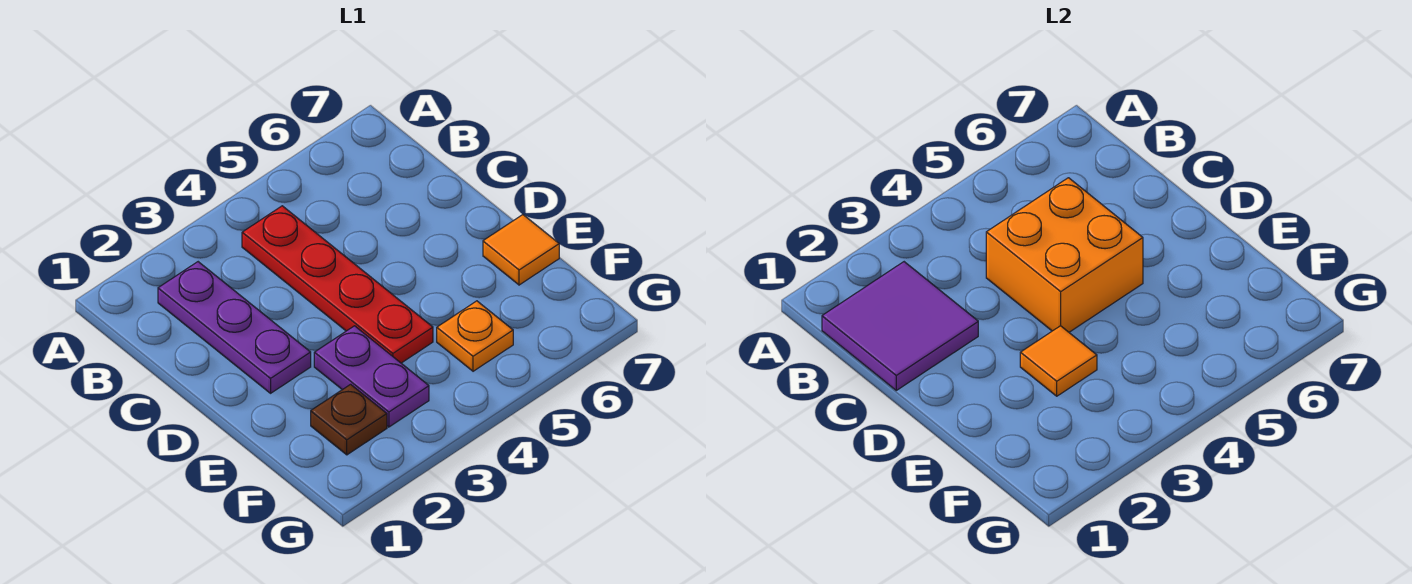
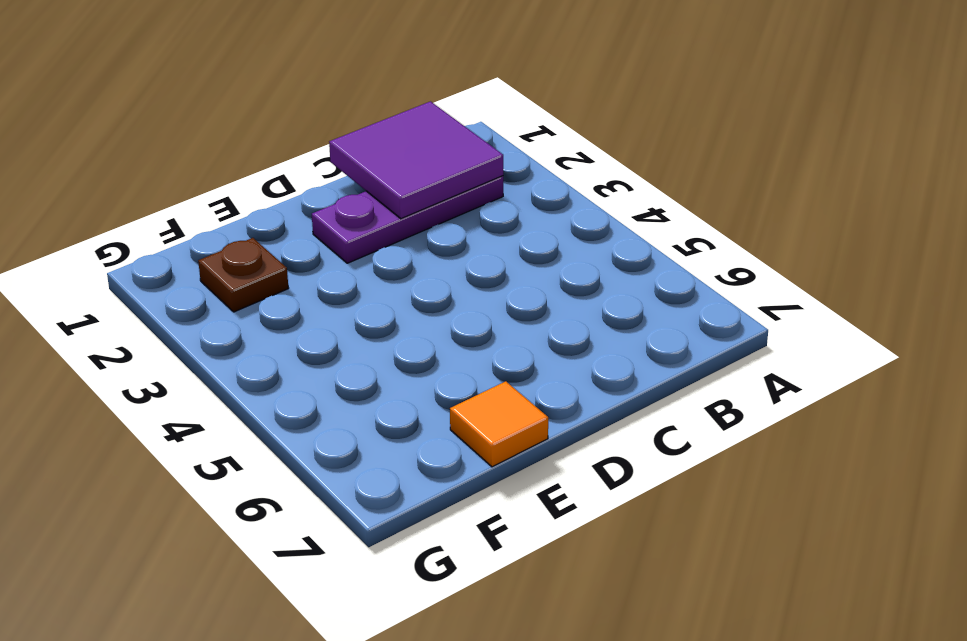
none -> red plate B4:E4 level 1
none -> purple plate E3:F3 level 1

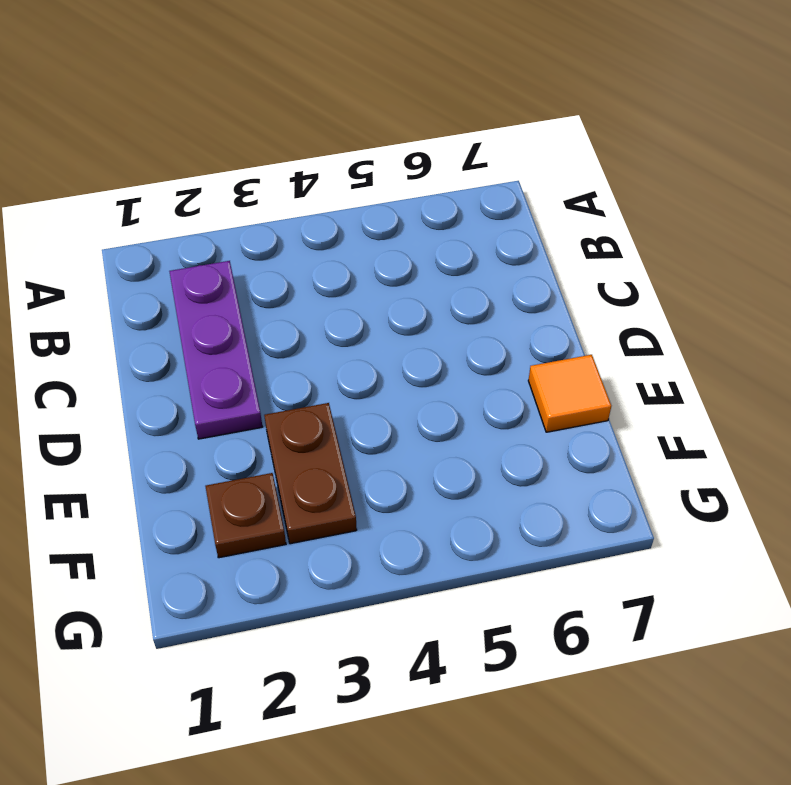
brown plate E3:F3 level 1 -> purple plate E3:F3 level 1
none -> red plate B4:E4 level 1
none -> orange plate F5 level 1

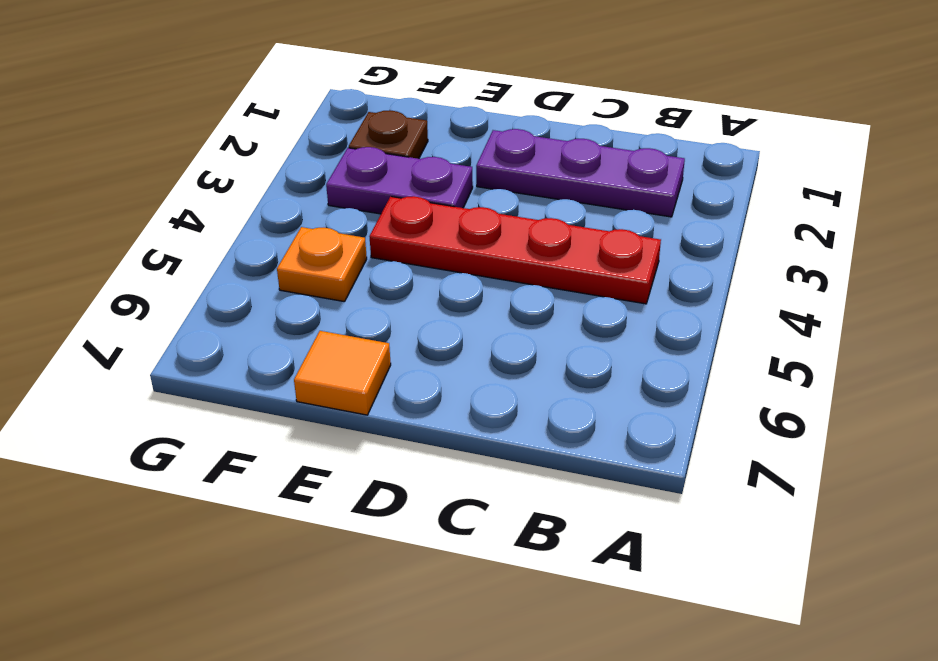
none -> purple tile B1:C2 level 2
none -> orange brick C4:D5 level 2

